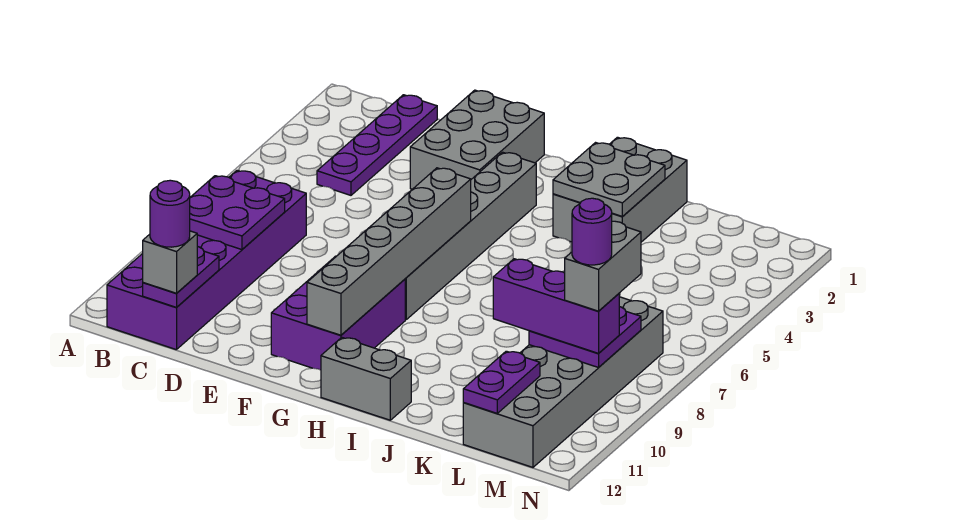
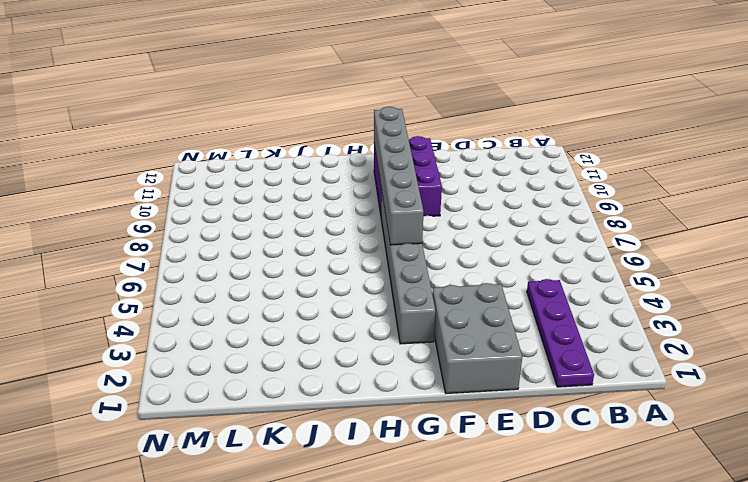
none -> purple brick B7:C12 level 1
none -> grey brick H12:I12 level 1
none -> grey brick I1:J3 level 1

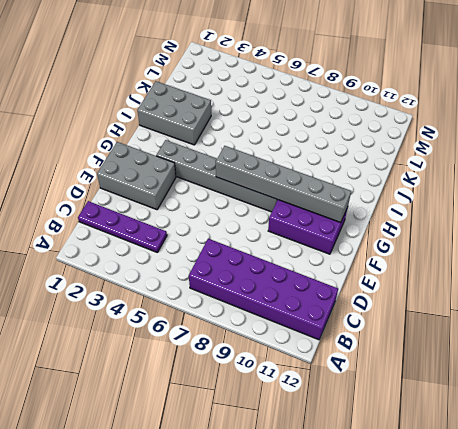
none -> grey brick H12:I12 level 1
none -> grey brick L7:M12 level 1
none -> purple plate B8:C9 level 2

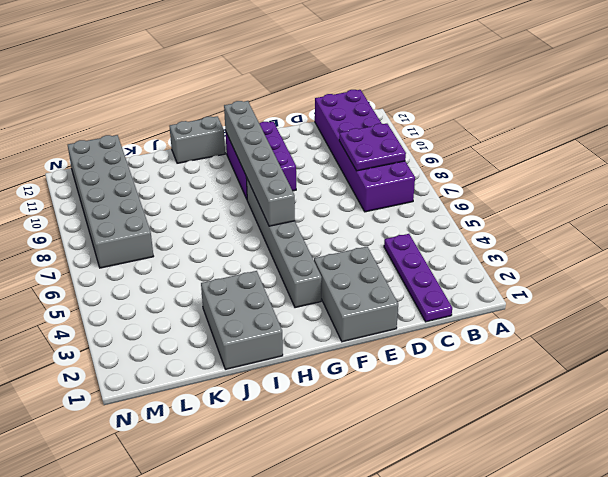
none -> purple plate C11:C12 level 2
none -> grey plate I2:J3 level 2
none -> purple plate L8:M9 level 2

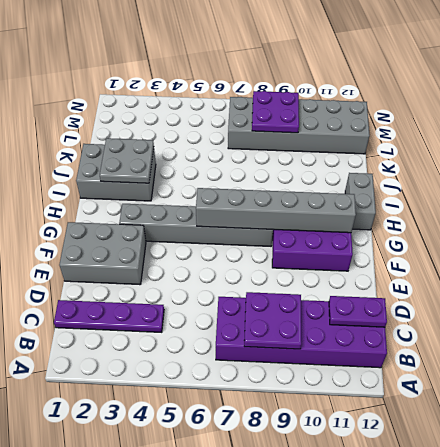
none -> purple plate L11:L12 level 2
none -> grey brick C12 level 3
none -> purple brick K9:M9 level 3

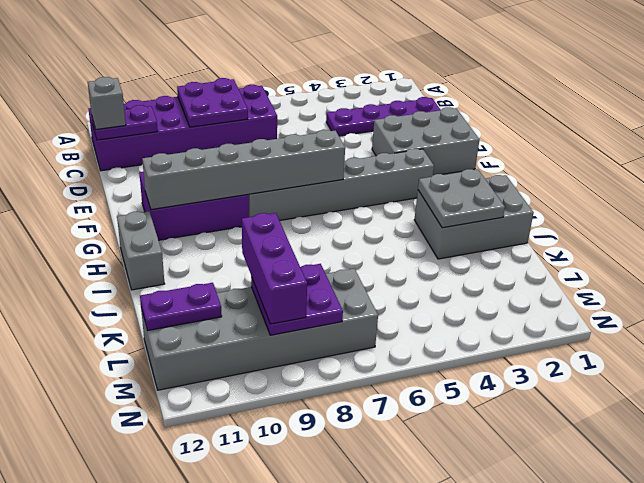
none -> purple round brick C12 level 4
none -> grey brick M8:M9 level 4
none -> purple round brick M9 level 5

